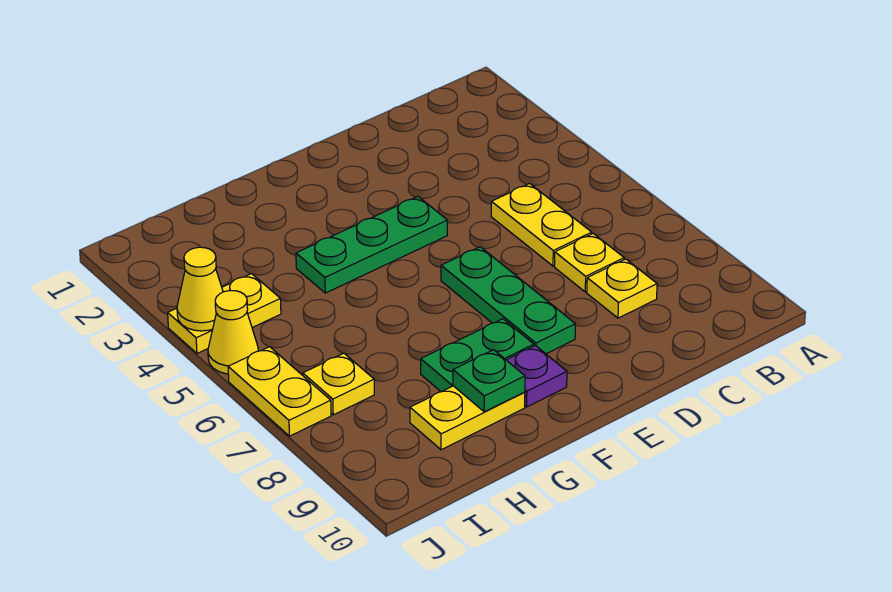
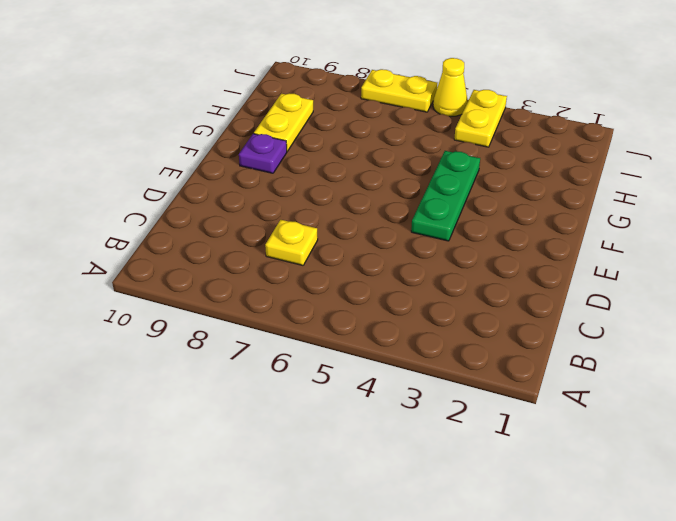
none -> yellow plate C5:C6 level 1
none -> yellow plate C8 level 1
none -> green plate E6:E8 level 1

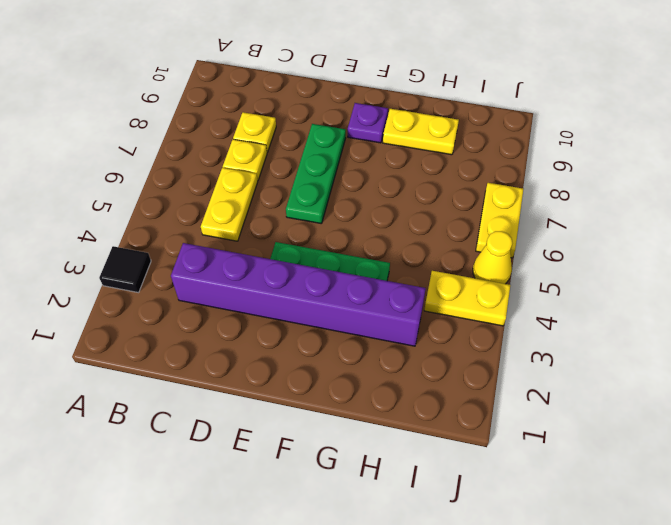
black tile A3 level 1 -> none
purple brick C3:H3 level 1 -> none
none -> green plate F8:G8 level 1
none -> yellow plate I7 level 1
none -> green plate G9 level 2

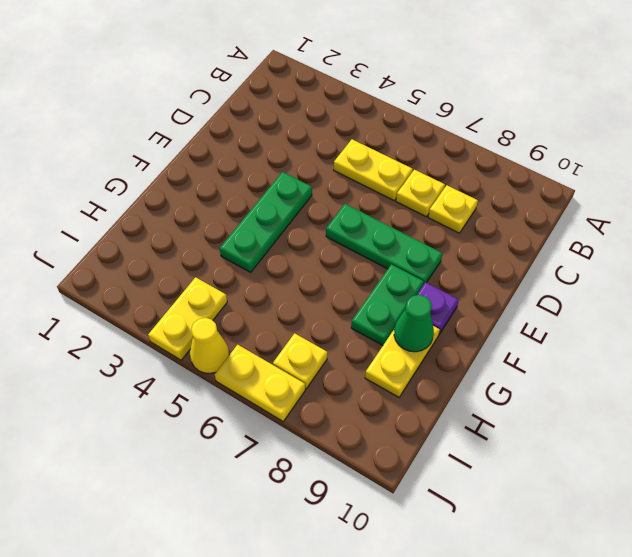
green cone G9 level 2 -> green plate G9 level 2
none -> yellow cone J4 level 2

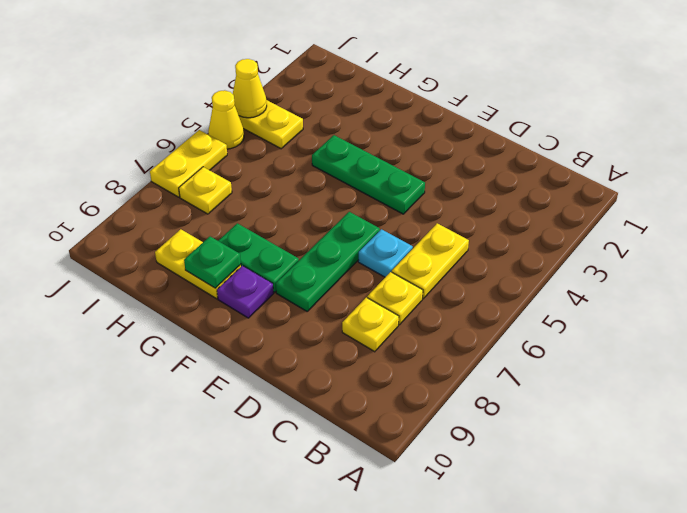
cyan plate D6 level 1 -> none

